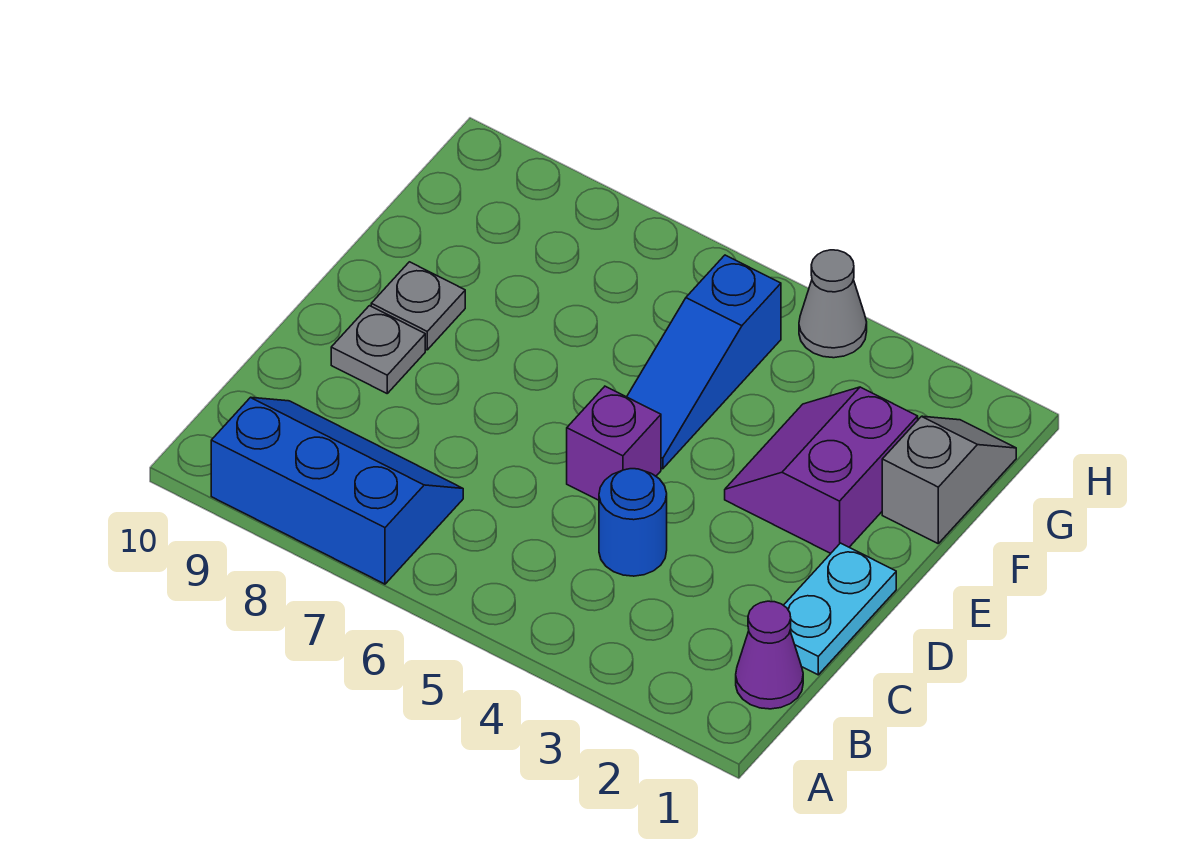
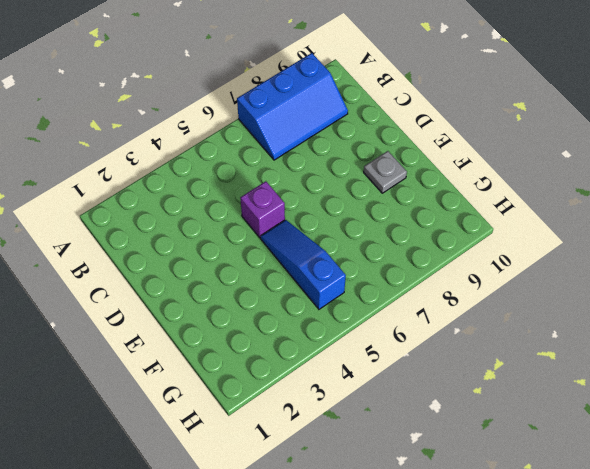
none -> purple cone B1 level 1
none -> cyan plate C1:D1 level 1

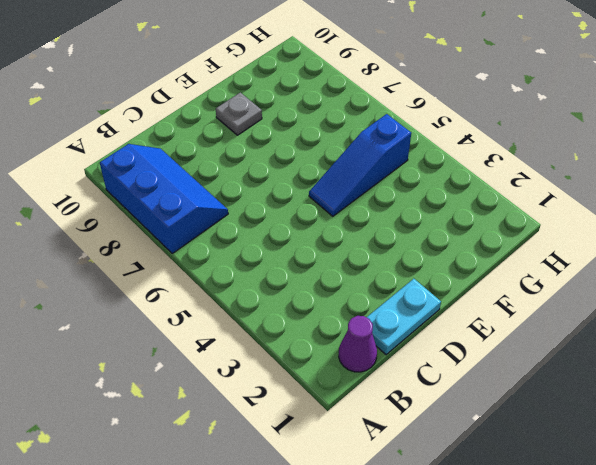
none -> blue round brick C4 level 1
none -> purple brick D5 level 1

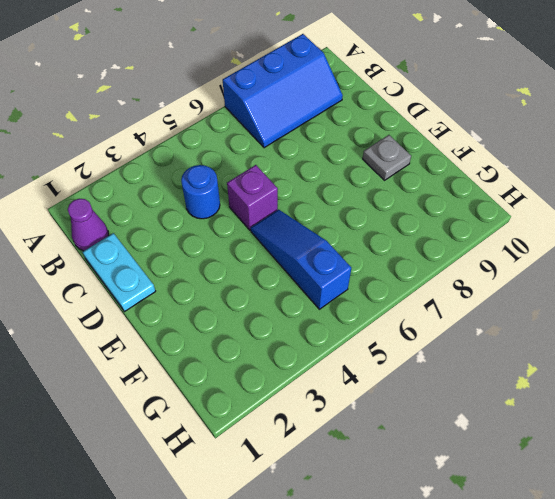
none -> grey plate D9 level 1
none -> purple slope E2:F3 level 1 top 2

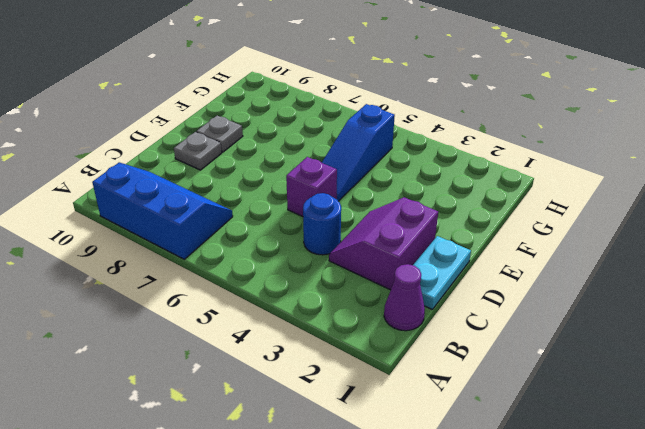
purple slope C2:D3 level 1 top 2 -> purple slope E2:F3 level 1 top 2
none -> grey slope F1:G1 level 1 top F
none -> grey cone H4 level 1

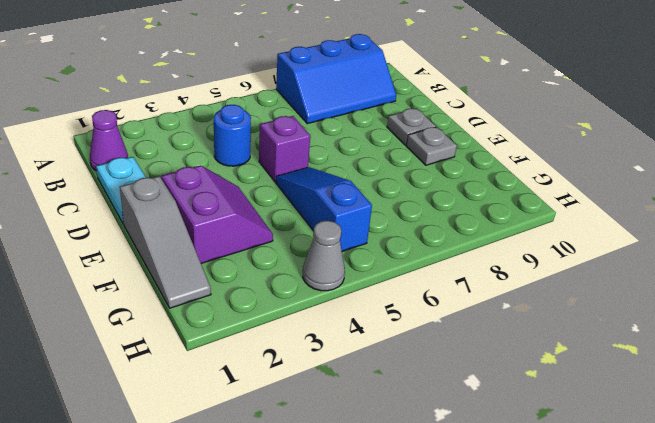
grey slope E1:G1 level 1 top E -> grey slope F1:G1 level 1 top F

